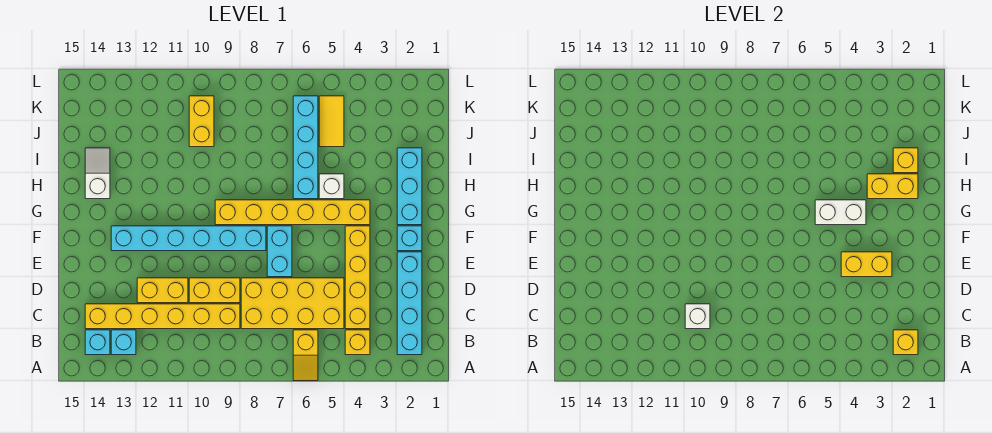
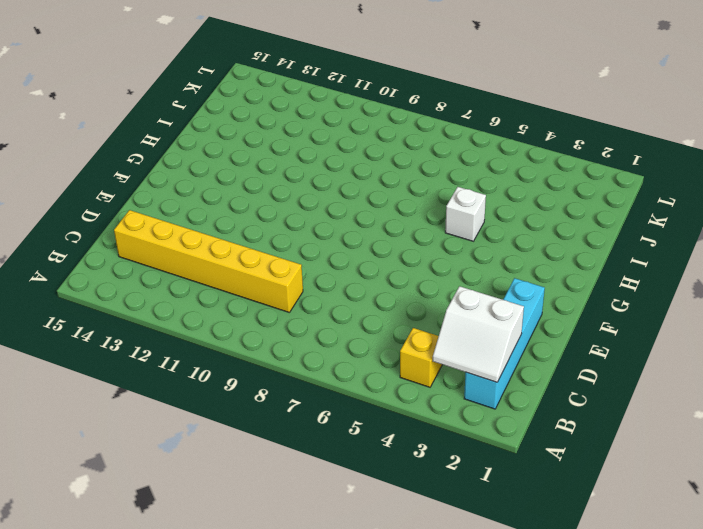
white slope B2:C3 level 2 top C -> yellow brick B2 level 2
none -> yellow slope A6:B6 level 1 top B
none -> cyan brick B13 level 1
none -> cyan brick B14 level 1

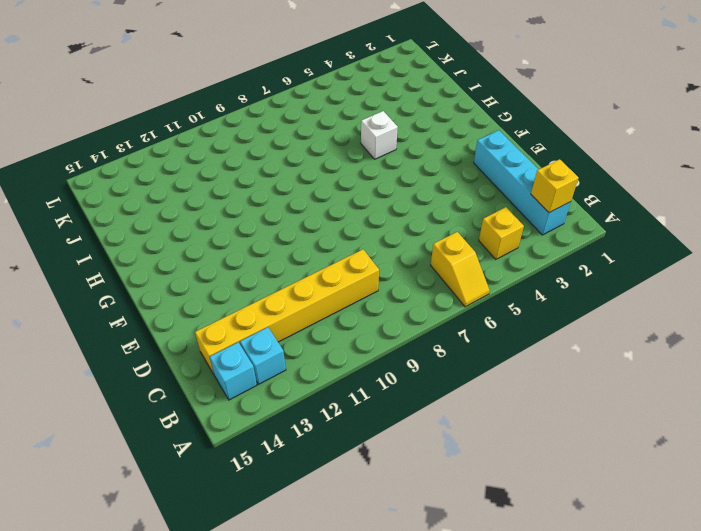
none -> yellow brick C4:F4 level 1
none -> yellow brick C5:D8 level 1
none -> yellow brick D9:D10 level 1

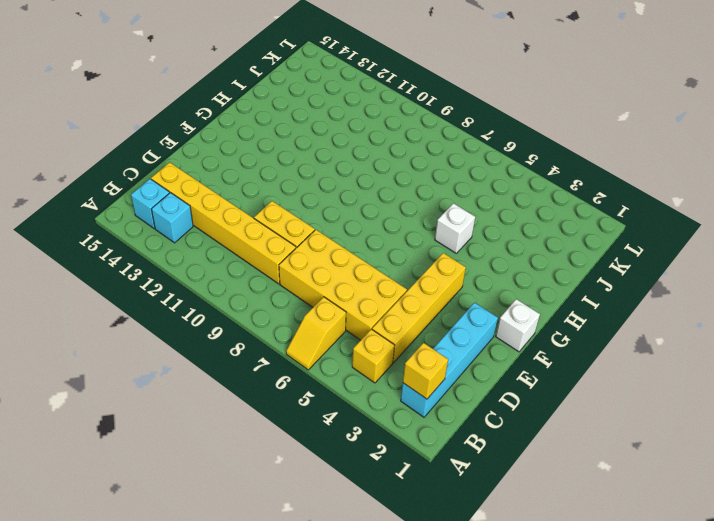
white brick F1 level 1 -> white brick C10 level 2
none -> yellow brick D11:D12 level 1
none -> cyan brick E7:F7 level 1
none -> cyan brick F2 level 1

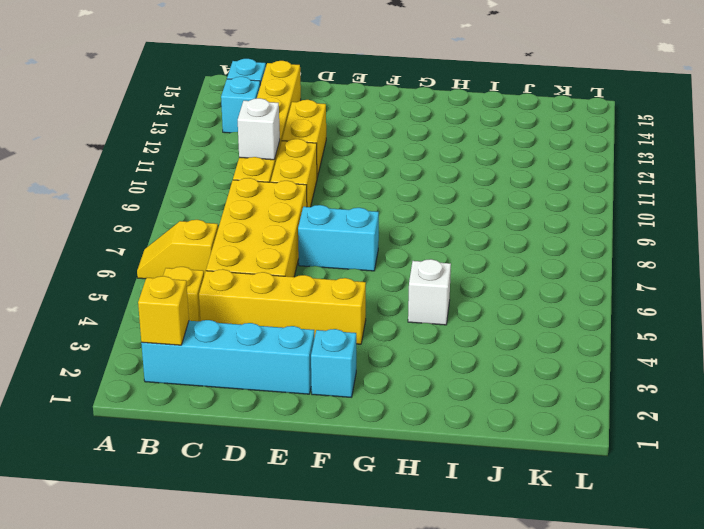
none -> cyan brick F8:F13 level 1
none -> cyan brick G2:I2 level 1
none -> yellow brick G4:G9 level 1

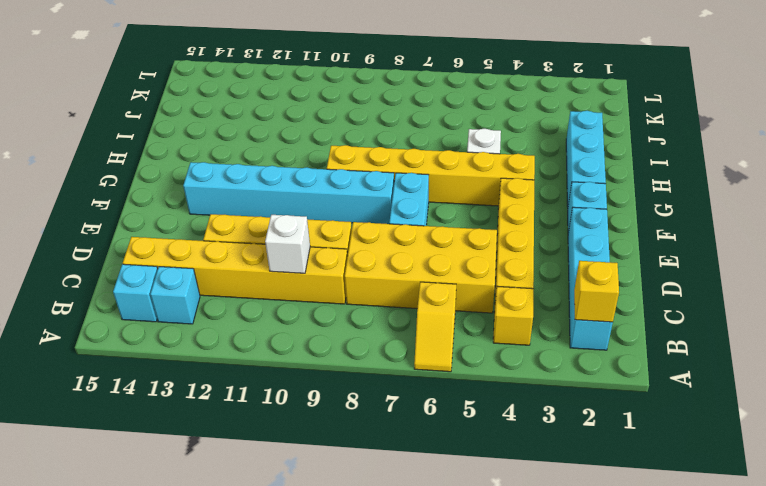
none -> cyan brick H6:K6 level 1
none -> white slope H14:I14 level 1 top H
none -> yellow tile J5:K5 level 1

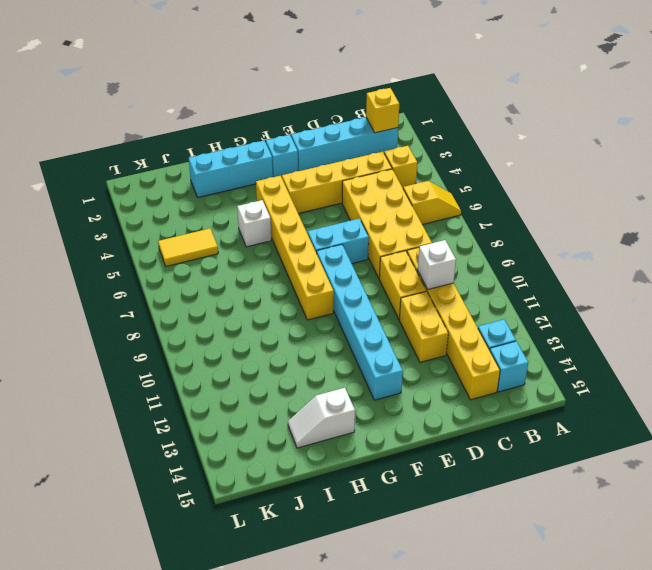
none -> cyan brick H6:K6 level 1
none -> yellow brick J10:K10 level 1
none -> yellow brick E3:E4 level 2

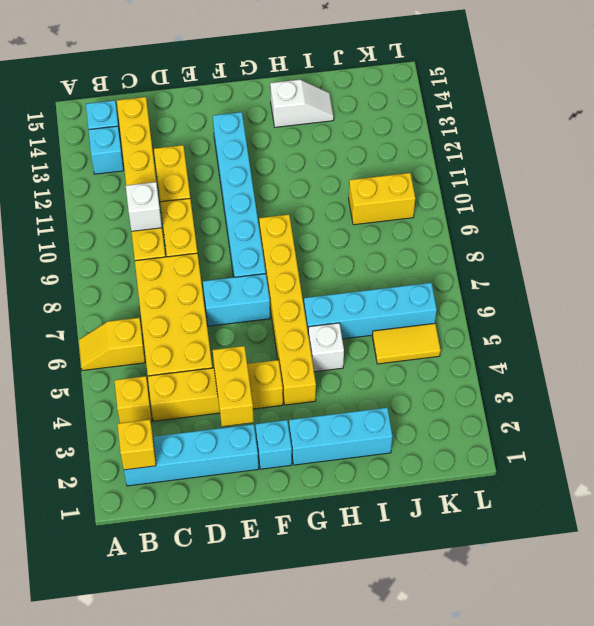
none -> white brick G4:G5 level 2
none -> yellow brick H2:H3 level 2
none -> yellow brick I2 level 2

